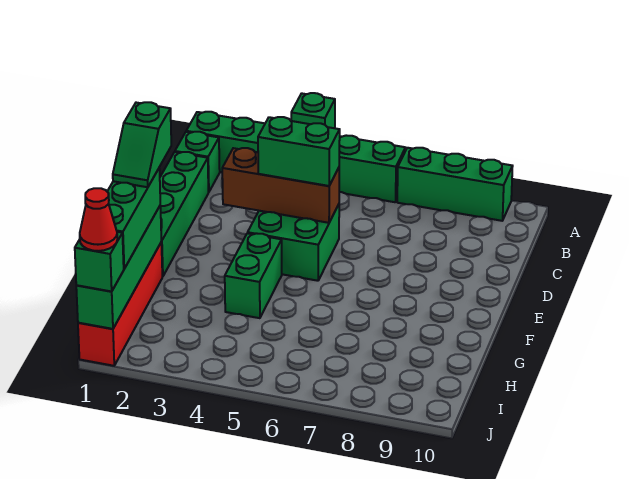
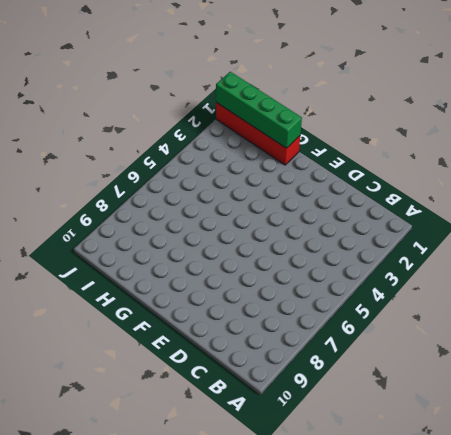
none -> green brick A1:A6 level 1
none -> green brick A7:A9 level 1
none -> green brick B1 level 1

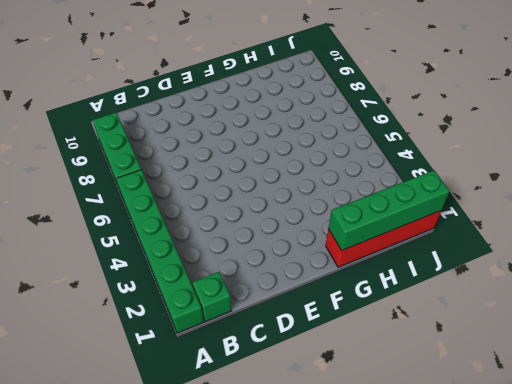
none -> green brick C1:F1 level 1
none -> green brick D4:E5 level 1
none -> green brick F4:G4 level 1

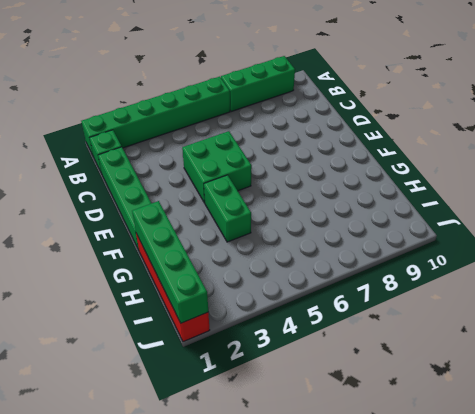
none -> green brick A4 level 2
none -> brown brick D3:D5 level 2
none -> green brick D4:D5 level 3

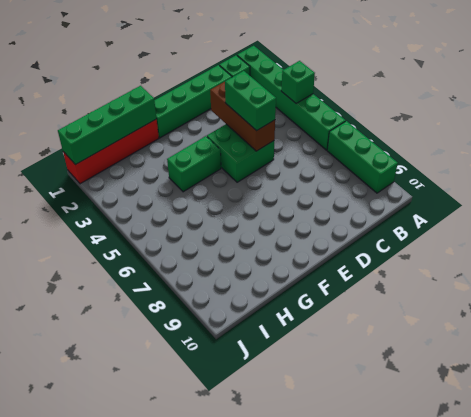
none -> green brick G1:I1 level 3
none -> green brick J1 level 3
none -> green slope F1:G1 level 4 top F

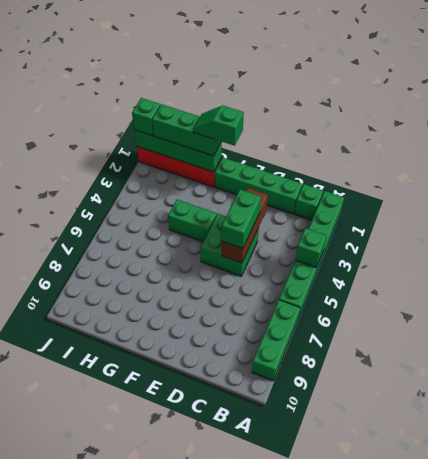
none -> red cone J1 level 4

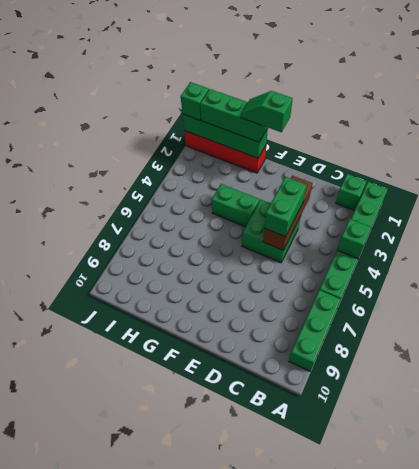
none -> green brick C1:F1 level 1
none -> red cone J1 level 4

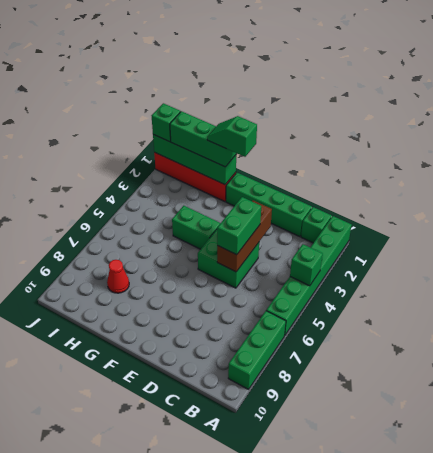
red cone H8 level 1 -> red cone J1 level 4

